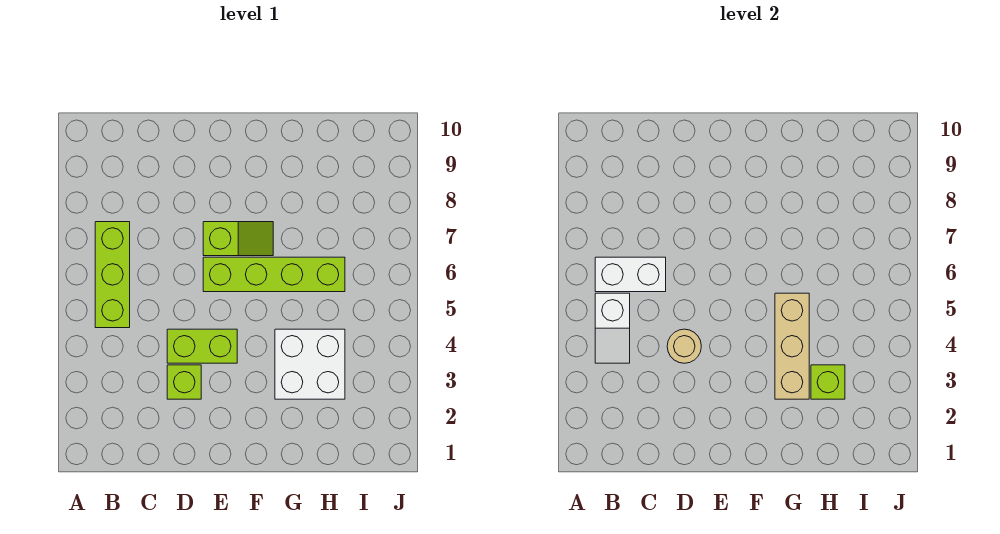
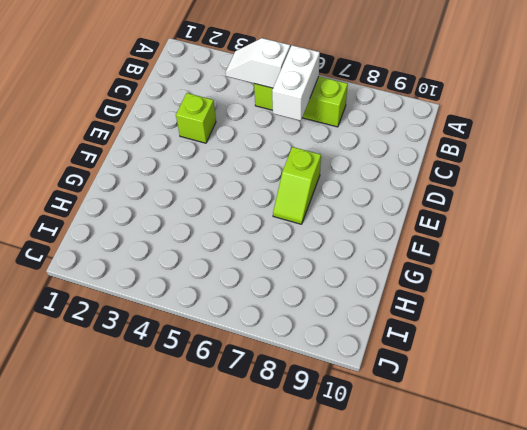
none -> lime brick D4:E4 level 1
none -> lime brick E6:H6 level 1

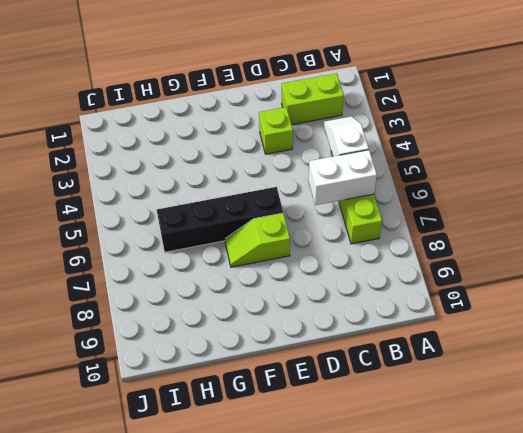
lime brick B2:C2 level 1 -> lime brick D4:E4 level 1
black brick E6:H6 level 1 -> lime brick E6:H6 level 1
none -> white brick G3:H4 level 1
none -> tan round brick D4 level 2

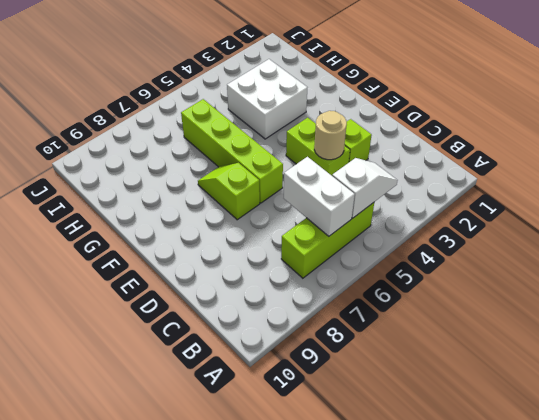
none -> tan brick G3:G5 level 2
none -> lime brick H3 level 2

